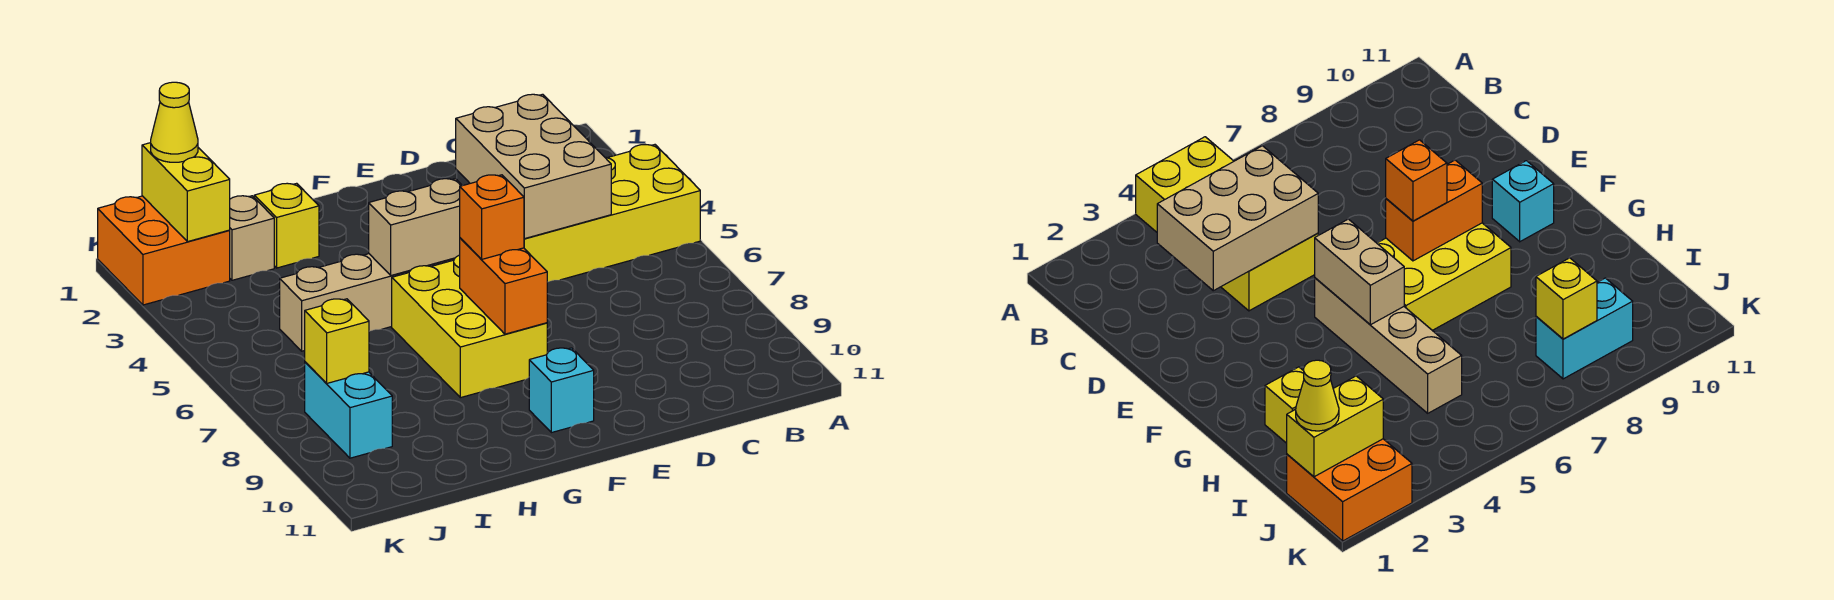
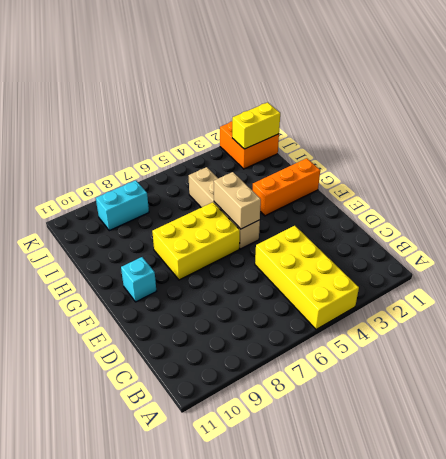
orange brick G1:G3 level 1 -> none
none -> yellow brick H2 level 1
none -> tan brick I2 level 1
none -> tan brick C3:D5 level 2

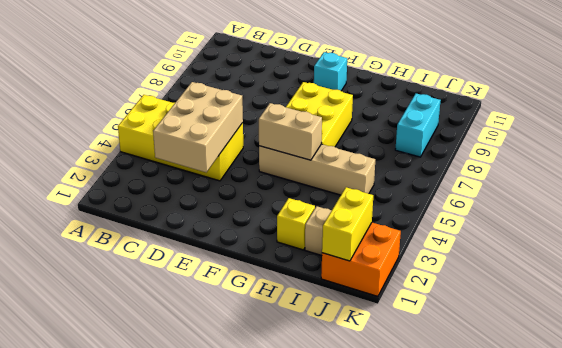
none -> orange brick F7:F8 level 2
none -> yellow brick J8 level 2
none -> orange brick F7 level 3

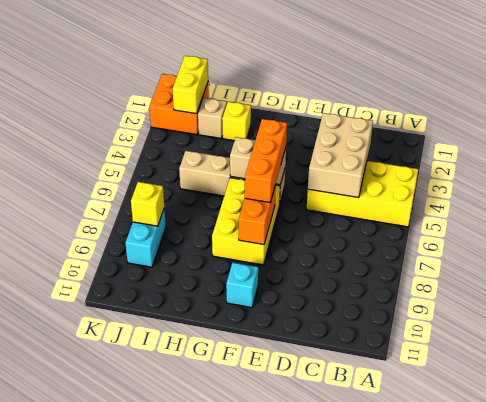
orange brick F5:F7 level 3 -> orange brick F7 level 3
none -> yellow cone J1 level 3

